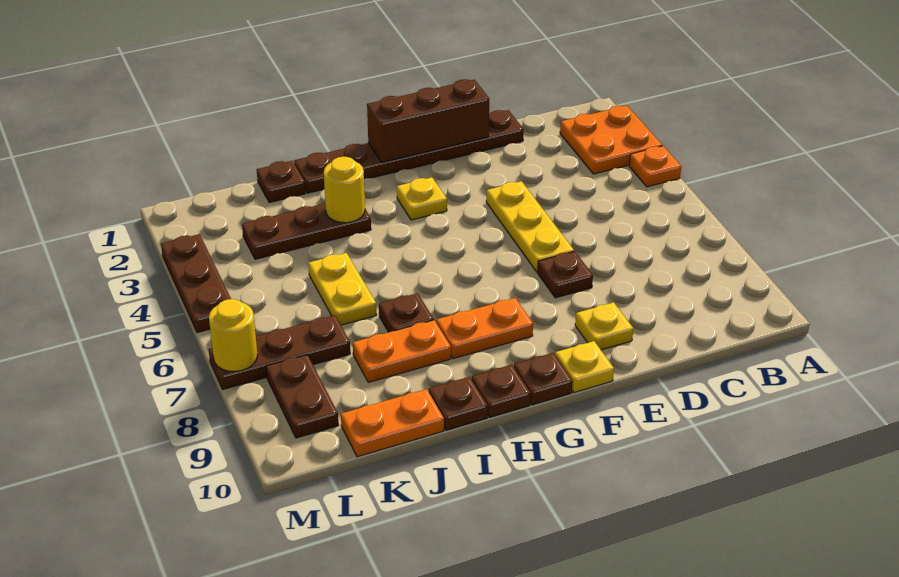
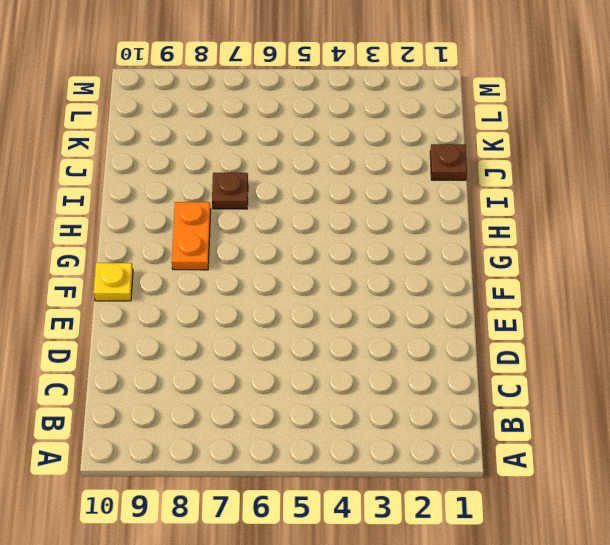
none -> orange plate A2:B3 level 1
none -> orange plate A4 level 1
none -> brown plate D1:I1 level 1

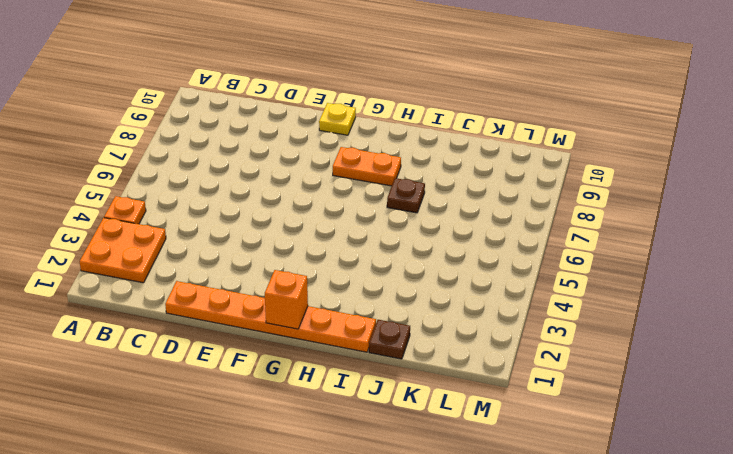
orange plate D1:I1 level 1 -> brown plate D1:I1 level 1
orange brick G1 level 2 -> brown brick E1:G1 level 2
none -> yellow plate E4:E6 level 1
none -> brown plate E7 level 1
none -> yellow plate E9 level 1

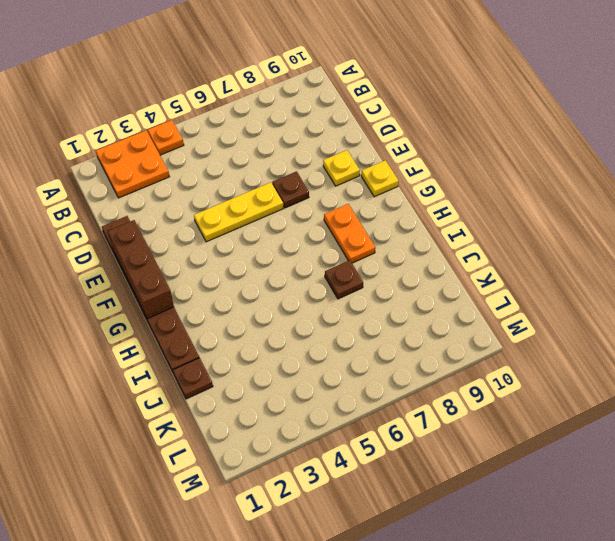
none -> yellow plate G3 level 1
none -> brown plate G10 level 1
none -> brown plate H10 level 1

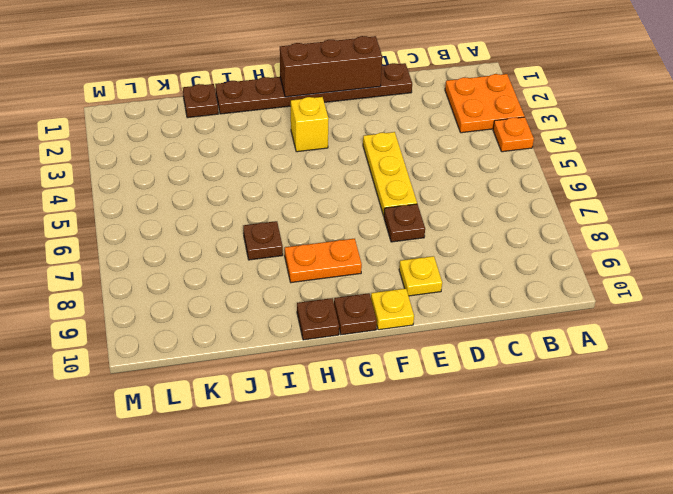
yellow brick G3 level 1 -> yellow plate G3 level 1
none -> brown plate I3:K3 level 1
none -> orange plate I8:J8 level 1
none -> brown plate I10 level 1

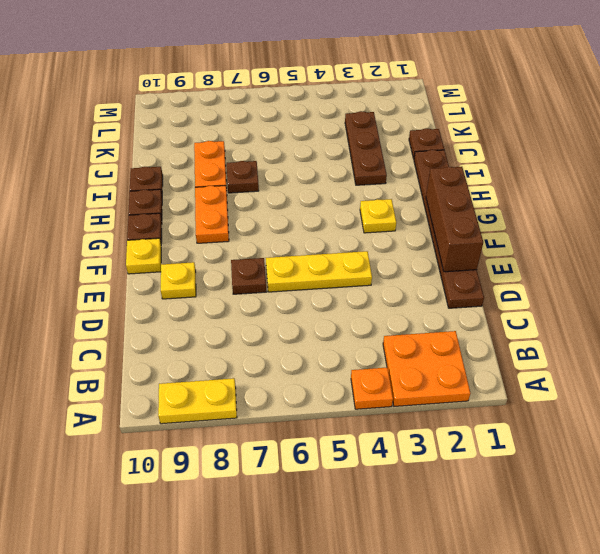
yellow plate A8:A9 level 1 -> yellow plate J5:J6 level 1
none -> orange plate J10:K10 level 1
none -> brown plate K7:M7 level 1
none -> brown plate L8:L9 level 1

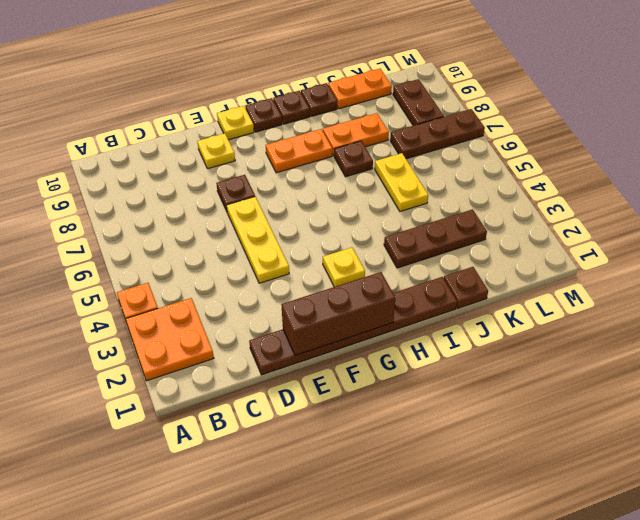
none -> brown plate M3:M5 level 1
none -> yellow round brick I3 level 2
none -> yellow round brick M7 level 2

